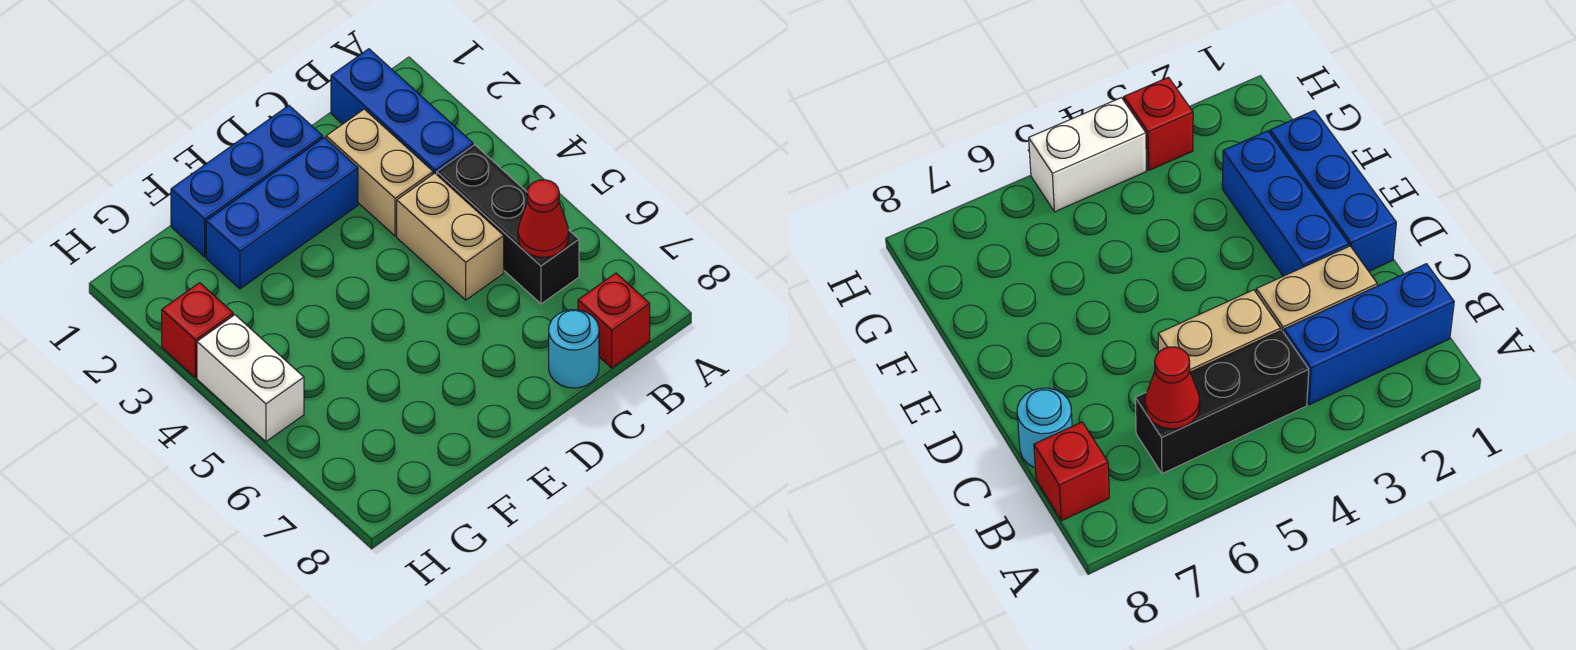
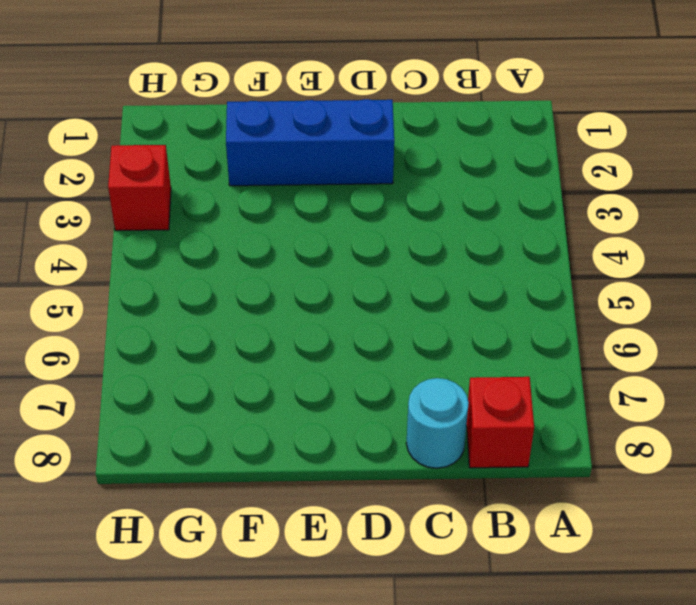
none -> blue brick B1:B3 level 1
none -> black brick B4:B6 level 1

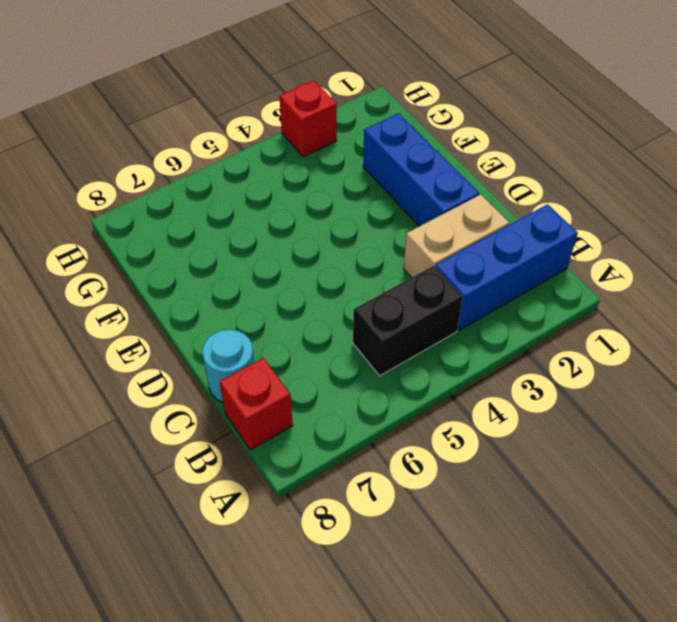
black brick B4:B5 level 1 -> black brick B4:B6 level 1
none -> tan brick C4:C5 level 1
none -> blue brick D1:F1 level 1

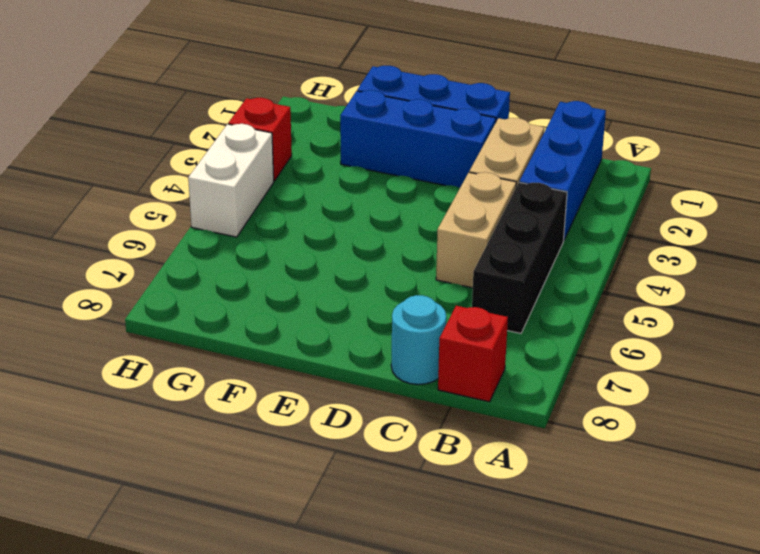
none -> red cone B6 level 2

